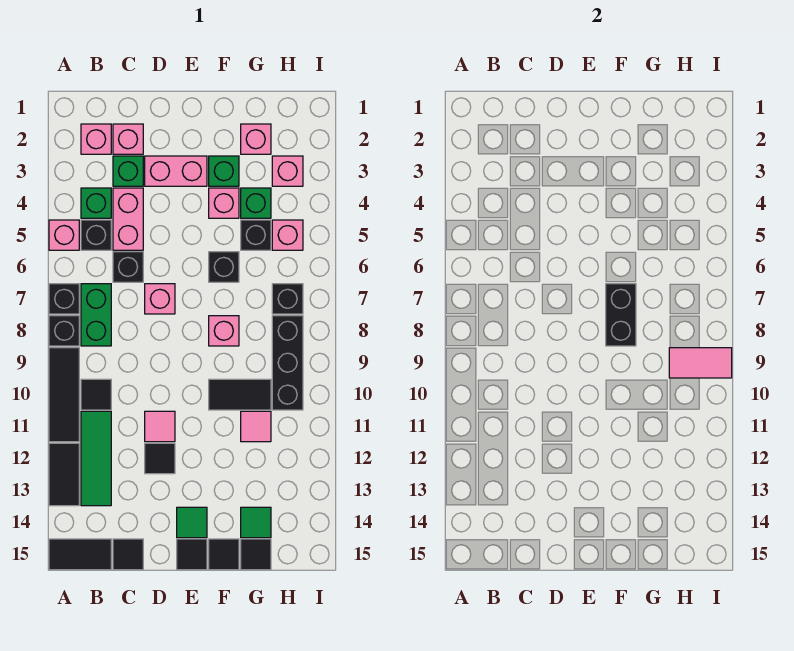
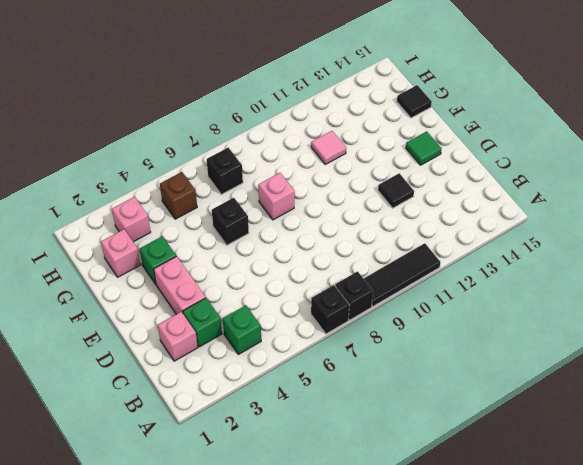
brown brick H5 level 1 -> pink brick H5 level 1
none -> pink brick A5 level 1
none -> black tile A12:A13 level 1
none -> black tile A15:B15 level 1
none -> pink brick B2 level 1

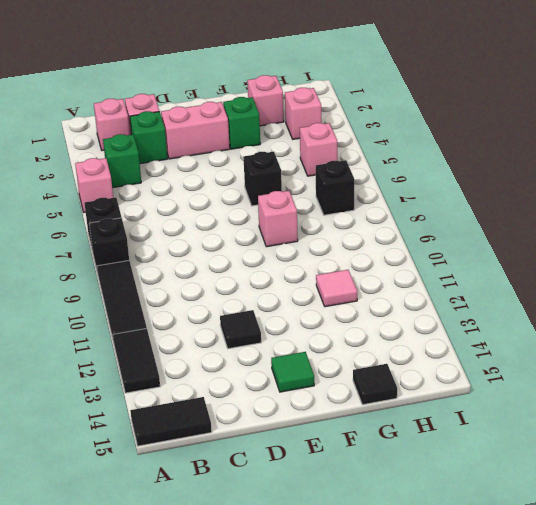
none -> black brick B5 level 1
none -> green brick B7:B8 level 1
none -> black tile B10 level 1
none -> green tile B11:B13 level 1

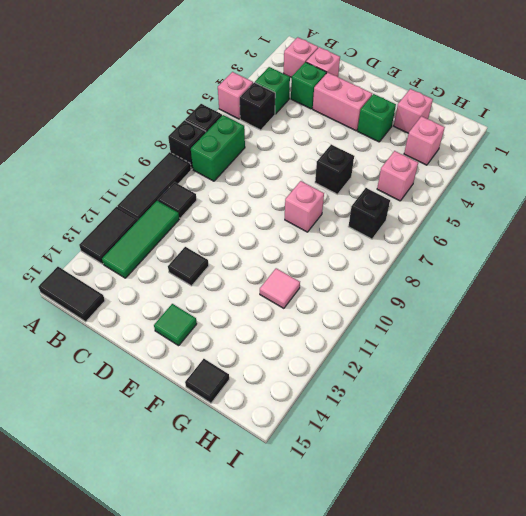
none -> pink brick C4:C5 level 1
none -> black brick C6 level 1
none -> black tile C15 level 1
none -> pink brick D7 level 1

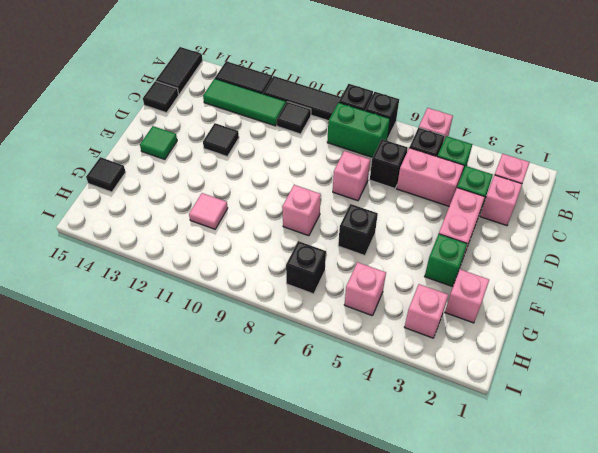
none -> pink tile D11 level 1
none -> black tile E15 level 1
none -> pink brick F4 level 1
none -> black tile F10:G10 level 1

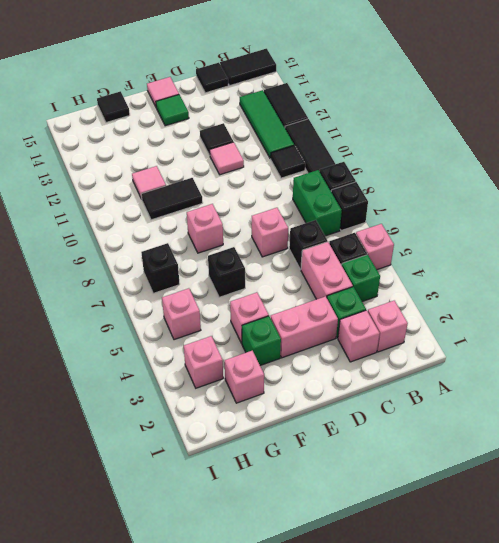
pink tile E15 level 1 -> black tile E15 level 1
none -> black tile F15 level 1
none -> green brick G4 level 1
none -> black brick G5 level 1
none -> green tile G14 level 1

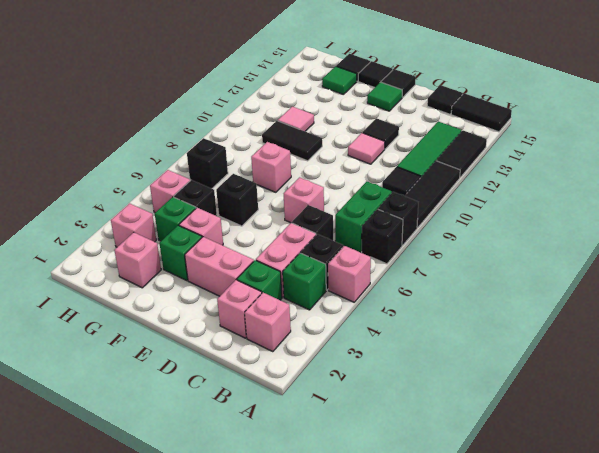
none -> black brick H8:H10 level 1
none -> black brick F7:F8 level 2
none -> pink tile H9:I9 level 2

